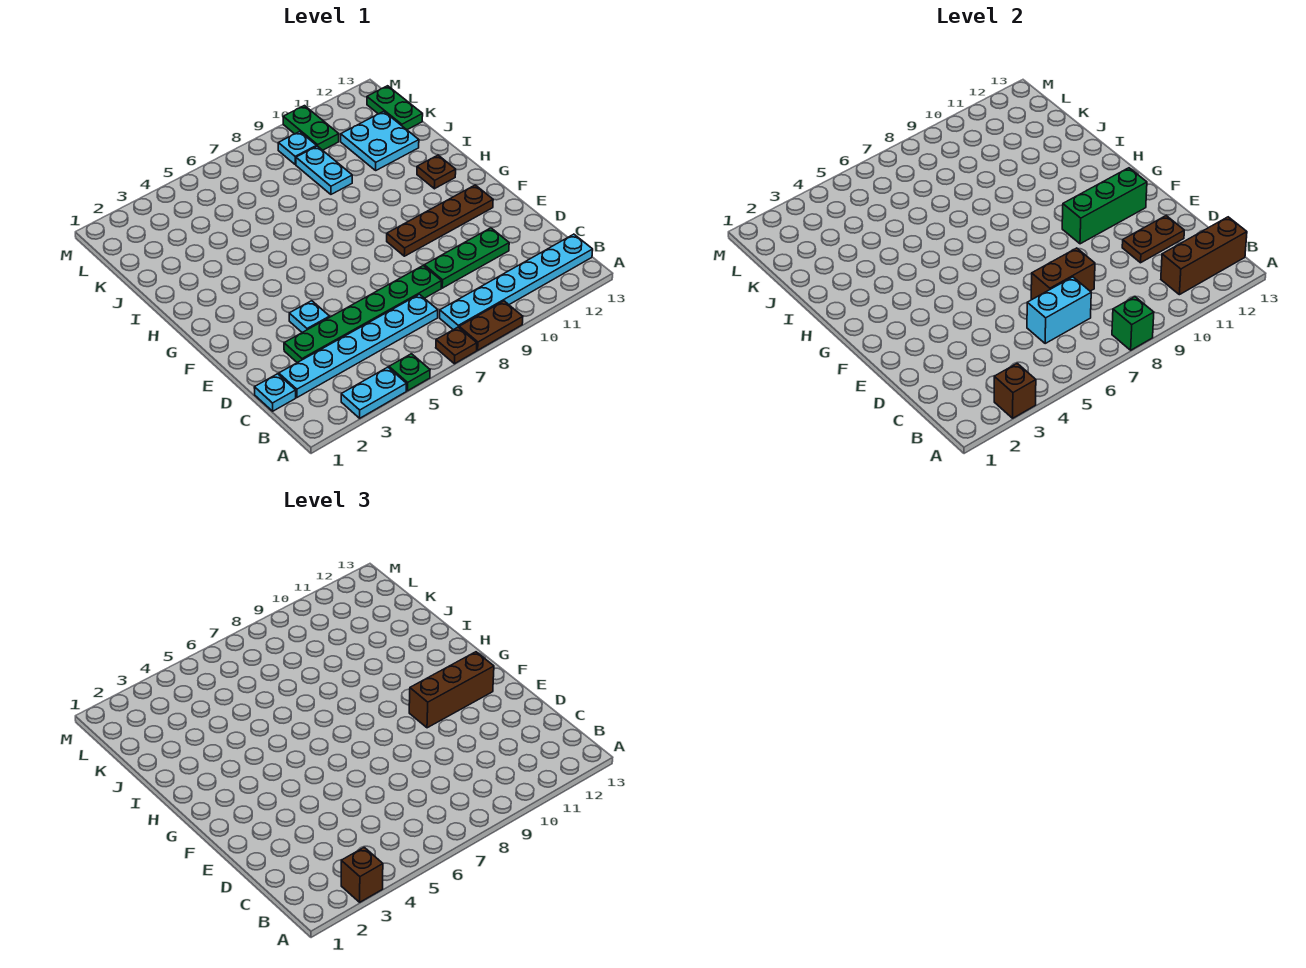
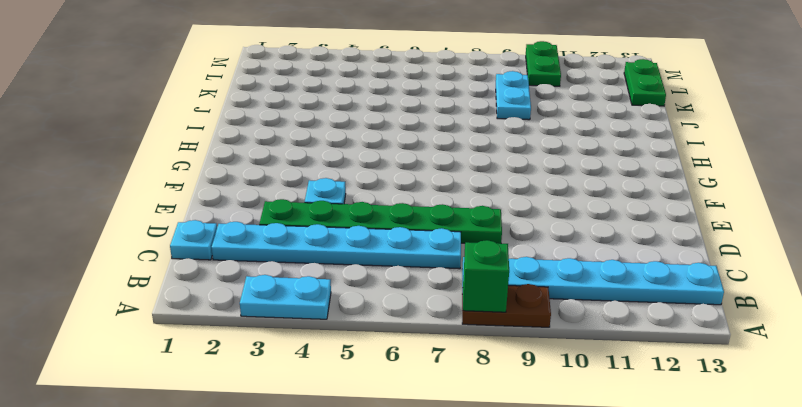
none -> green plate A5 level 1
none -> brown plate A7 level 1
none -> green plate D9:D11 level 1

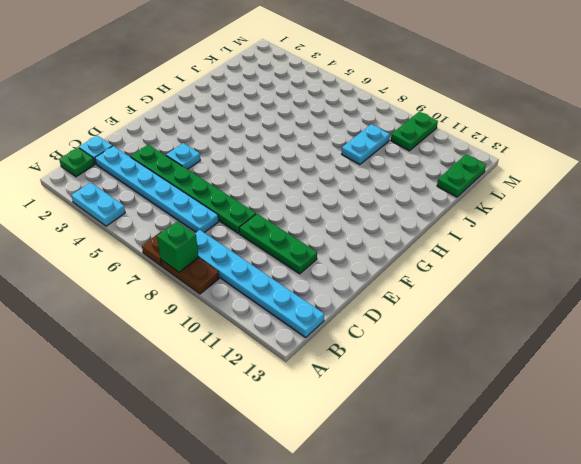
green plate B1 level 1 -> green plate A5 level 1
none -> brown plate F9:F12 level 1
none -> brown plate H12 level 1
none -> cyan plate J11:K12 level 1

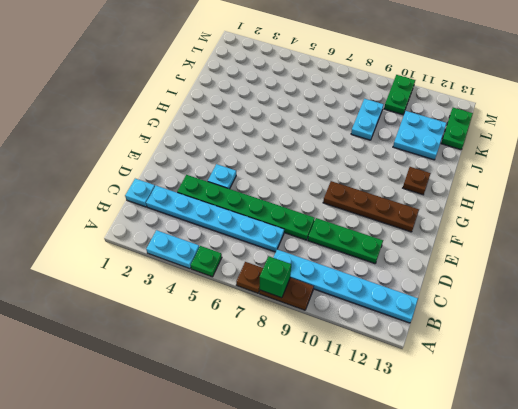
none -> cyan plate L9 level 1
none -> brown brick A3 level 2
none -> brown brick B11:B13 level 2

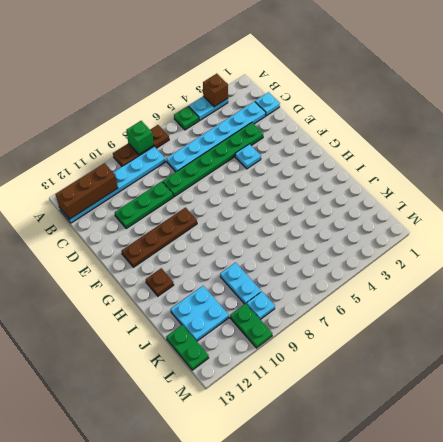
none -> cyan brick C6:C7 level 2
none -> brown brick D7:D8 level 2
none -> brown plate D11:D12 level 2

